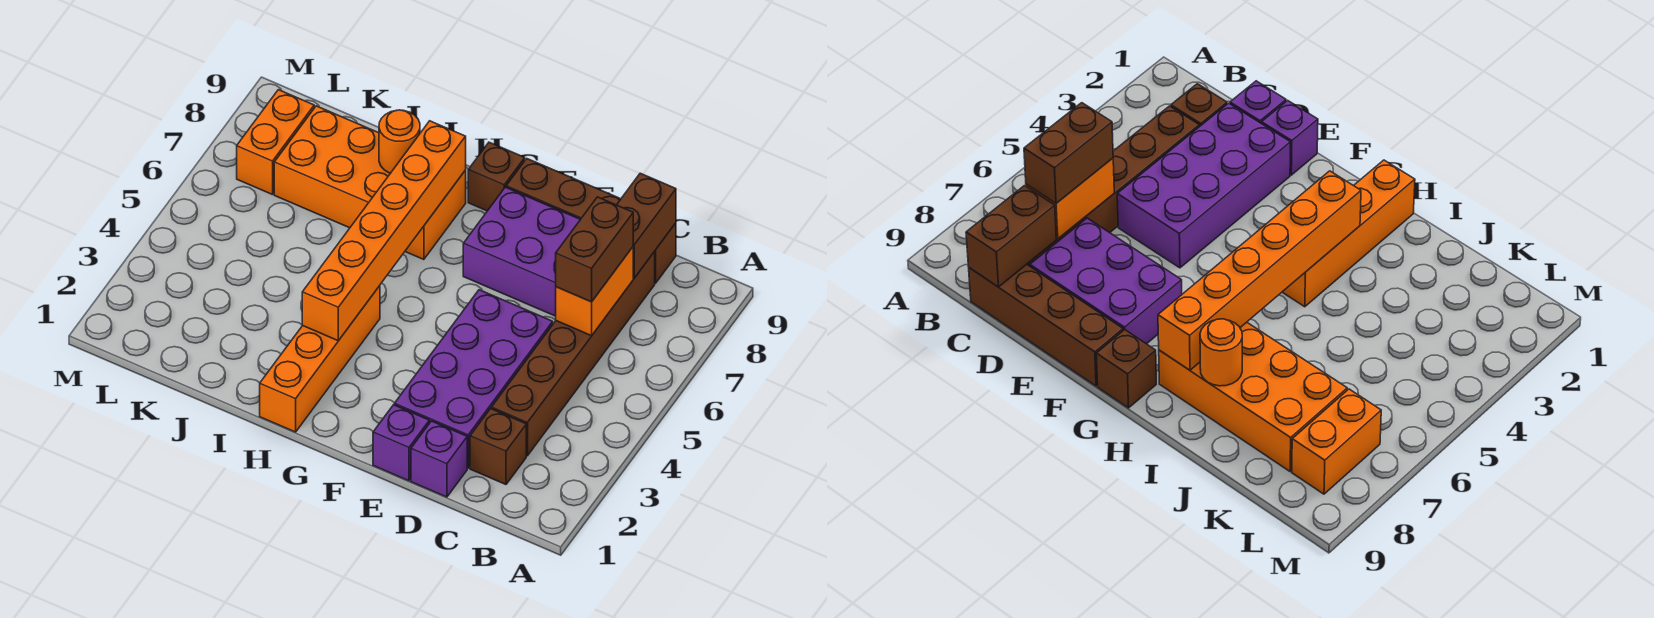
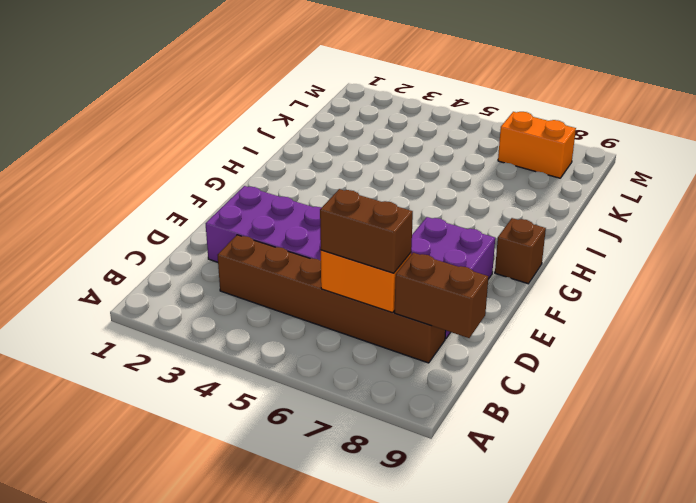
none -> brown brick C2 level 1
none -> brown brick C9:F9 level 1
none -> purple brick D1 level 1

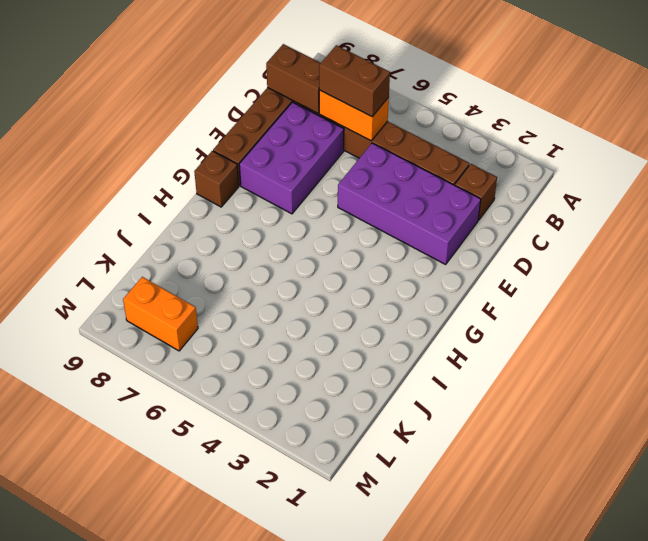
none -> purple brick D1 level 1
none -> purple brick E1 level 1
none -> orange brick H1:H4 level 1

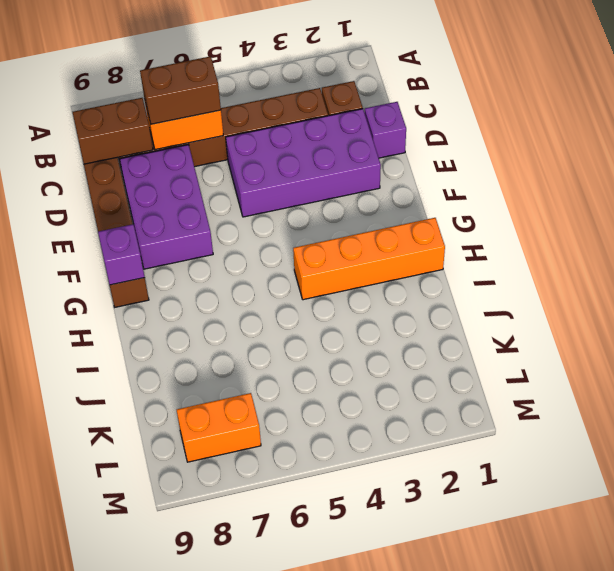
purple brick G9 level 2 -> purple brick E1 level 1
none -> orange brick H7:K8 level 1
none -> orange brick H3:H8 level 2
none -> orange round brick I8 level 2

